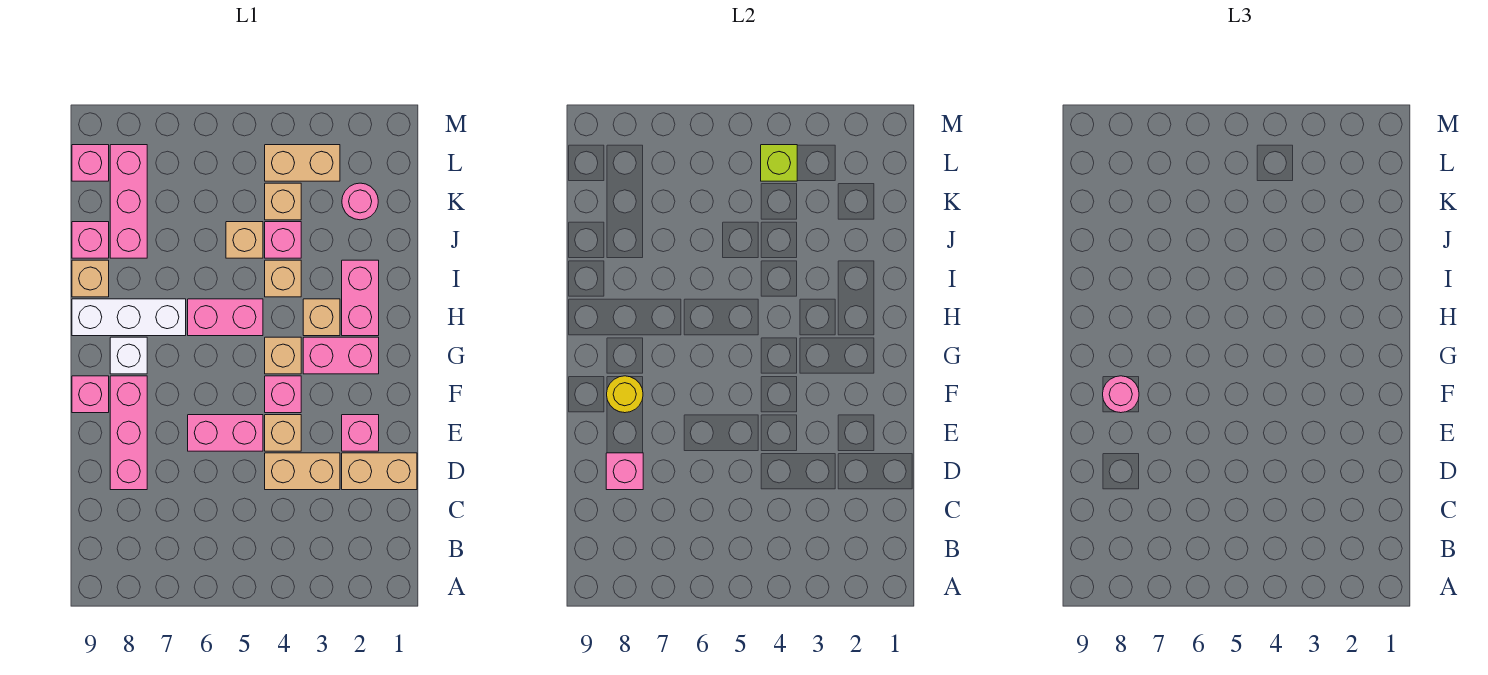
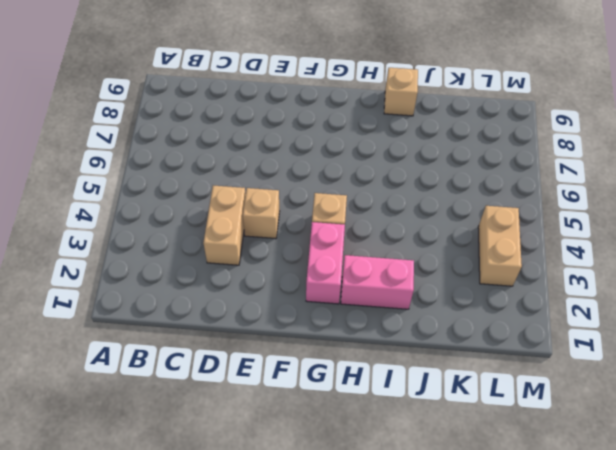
none -> tan brick D1:D2 level 1
none -> pink brick D8:F8 level 1
none -> pink brick E2 level 1

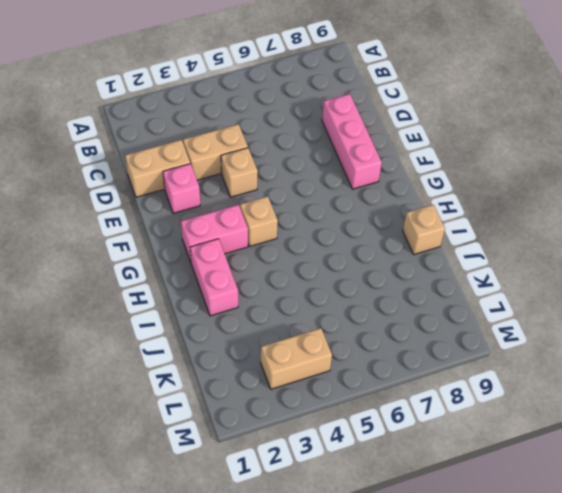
none -> pink brick E5:E6 level 1
none -> pink brick F4 level 1
none -> pink brick F9 level 1

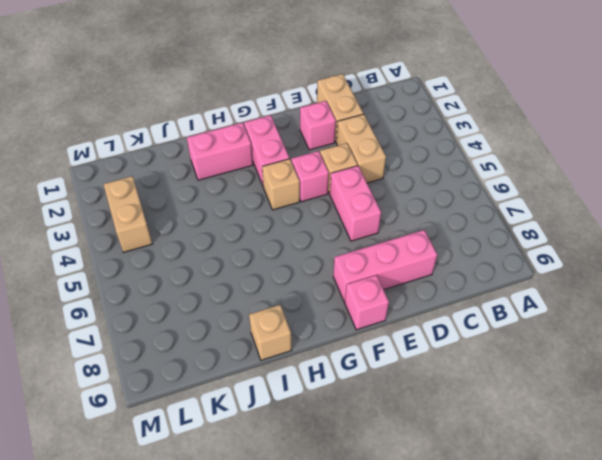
none -> white brick G8 level 1
none -> tan brick H3 level 1
none -> pink brick H5:H6 level 1

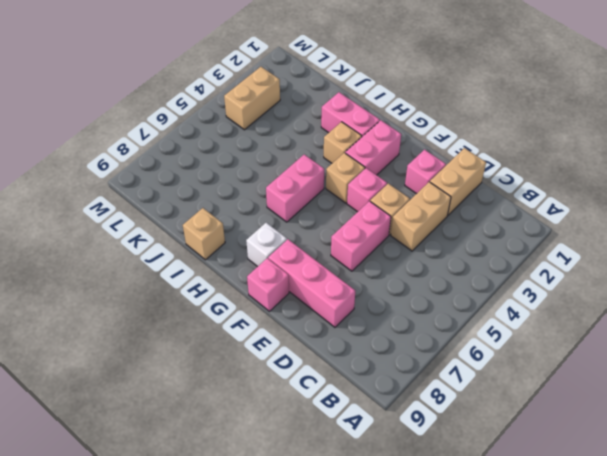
none -> white brick H7:H9 level 1
none -> tan brick I4 level 1
none -> pink brick J4 level 1

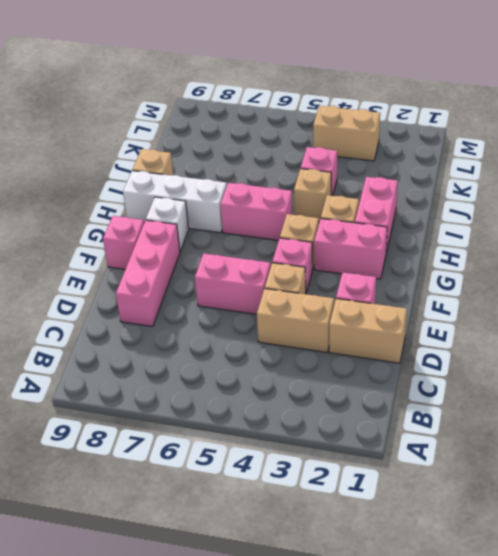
none -> tan brick J5 level 1
none -> pink brick J8:L8 level 1
none -> pink brick J9 level 1

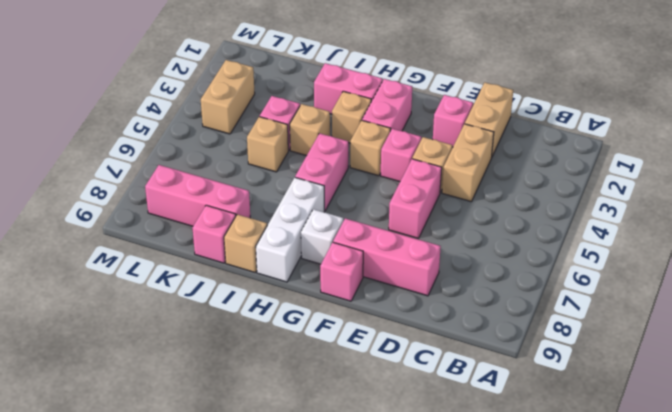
none -> pink round brick K2 level 1
none -> tan brick K4 level 1
none -> pink brick L9 level 1

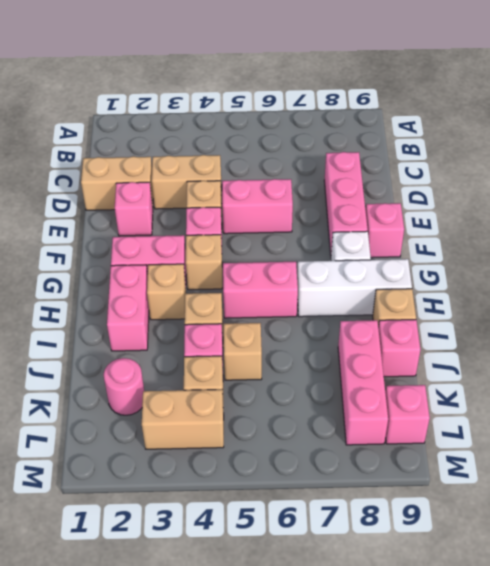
none -> pink brick D8 level 2
none -> yellow round brick F8 level 2
none -> lime brick L4 level 2

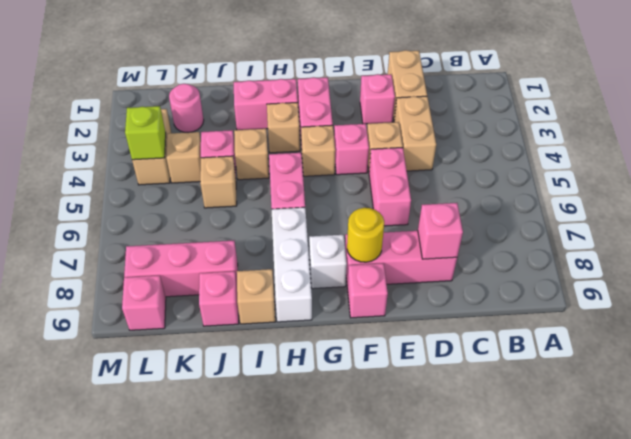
none -> pink round brick F8 level 3

